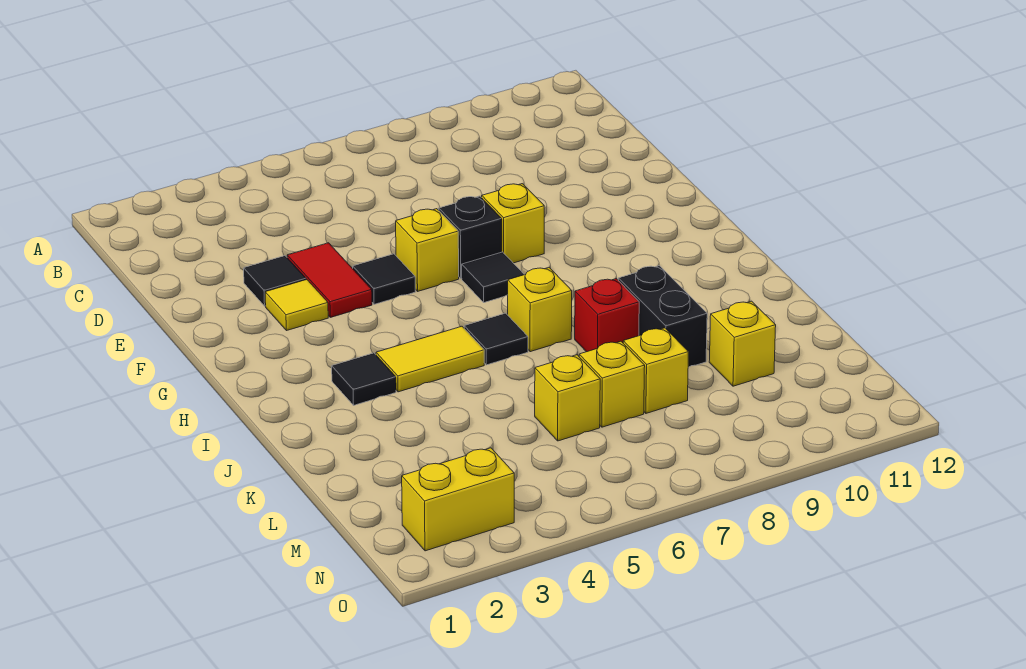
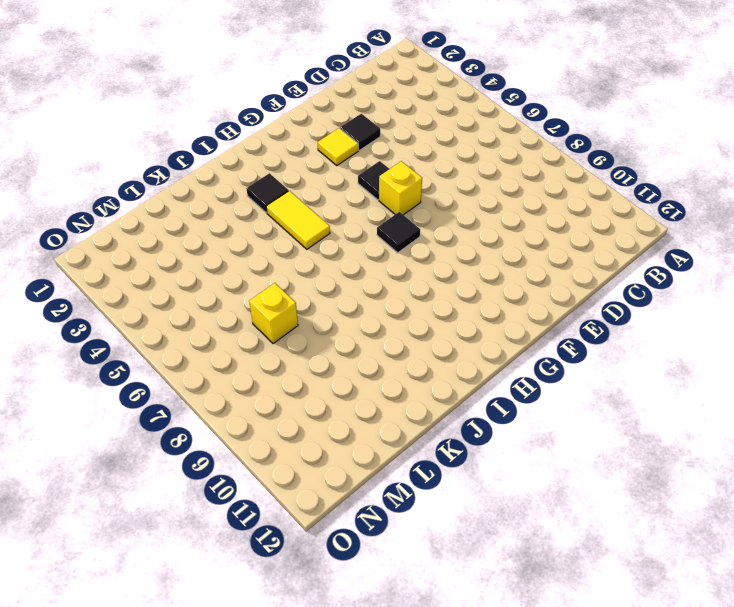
none -> red tile E4:F4 level 1
none -> black brick F7 level 1
none -> yellow brick F8 level 1

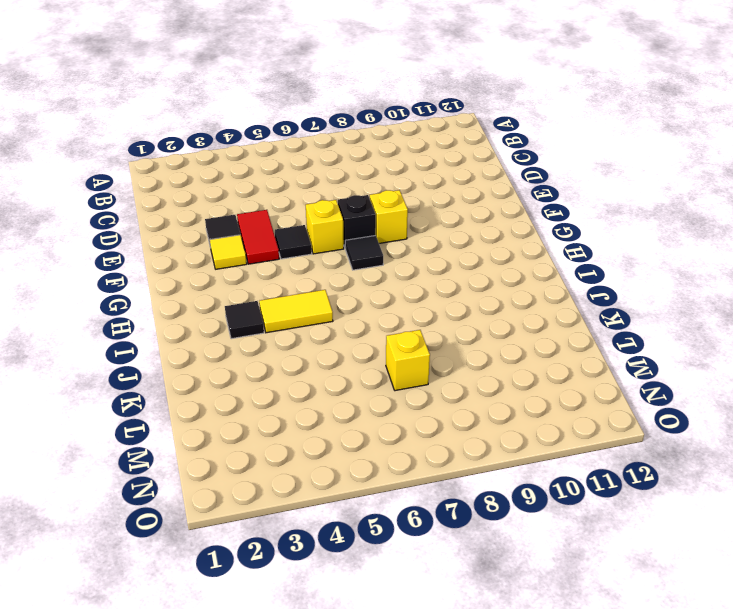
none -> black tile I6 level 1
none -> yellow brick I7 level 1
none -> red brick J8 level 1

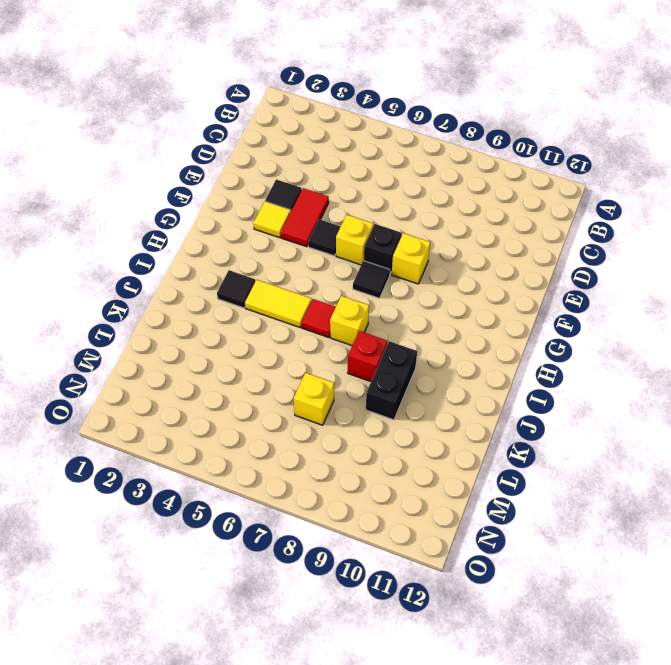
red tile I6 level 1 -> black tile I6 level 1
none -> yellow brick L6 level 1
none -> yellow brick L8 level 1
none -> yellow brick L10 level 1

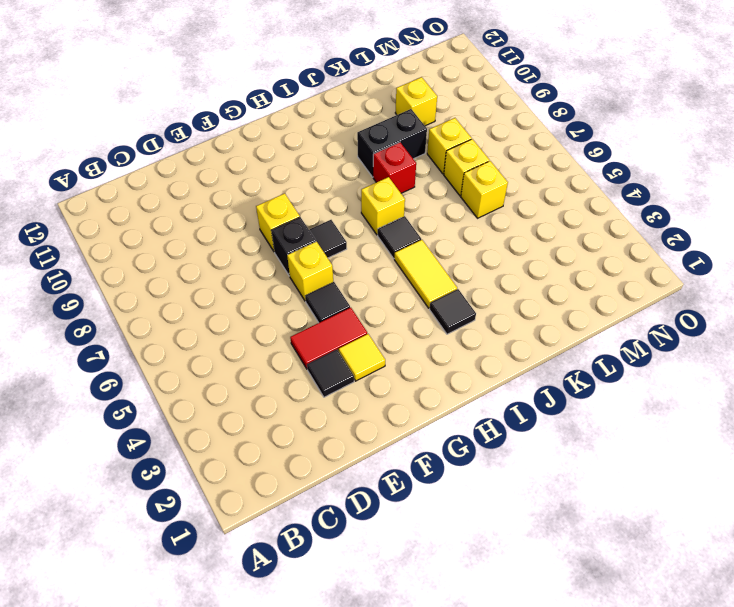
none -> yellow brick N2:N3 level 1

